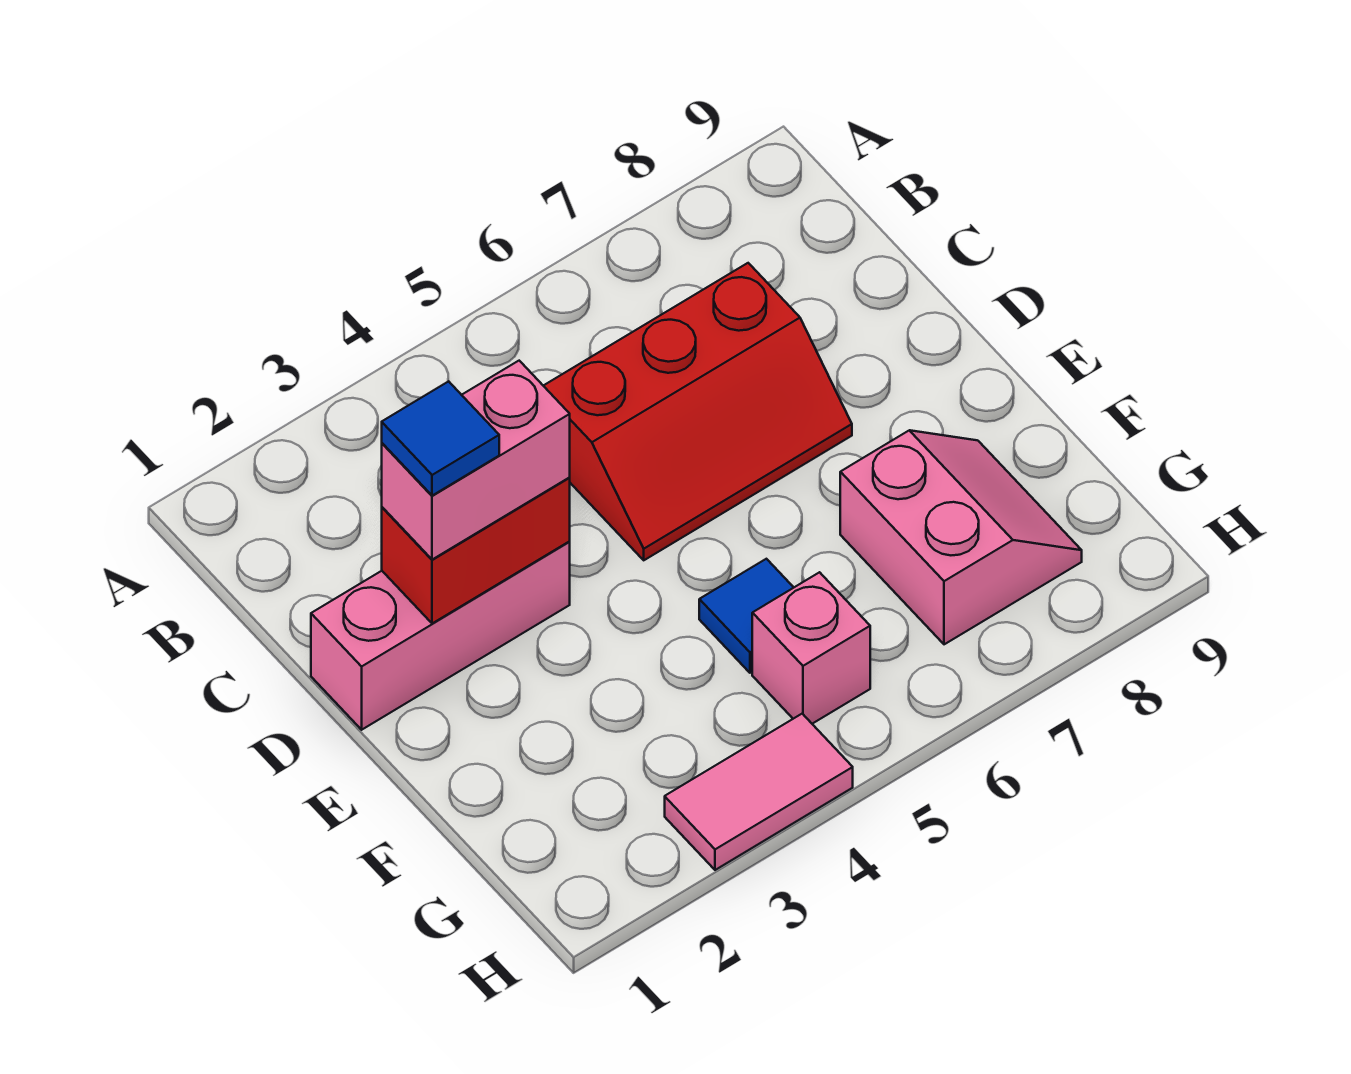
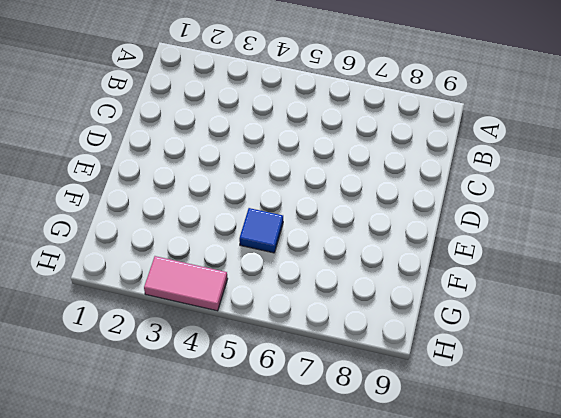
none -> red slope C5:D7 level 1 top C
none -> pink brick D1:D3 level 1

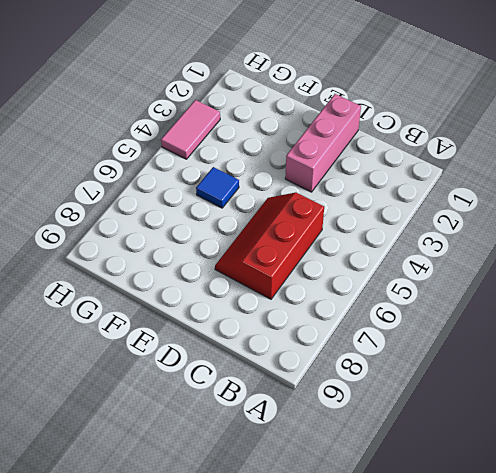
none -> pink slope F7:G8 level 1 top 7
none -> pink brick G5 level 1

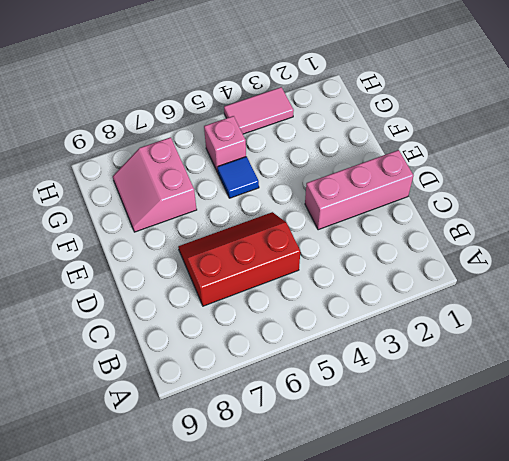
none -> red brick D2:D3 level 2
none -> pink brick D2:D3 level 3

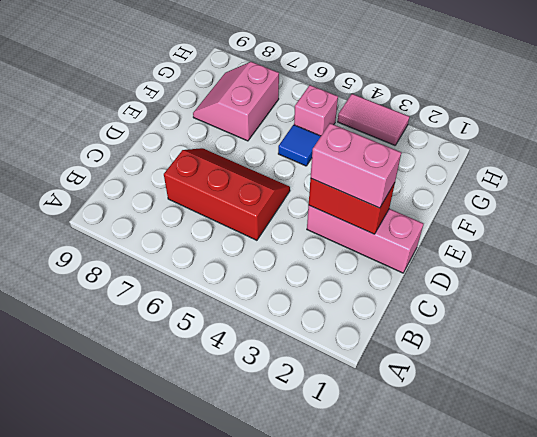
none -> blue tile D2 level 4

